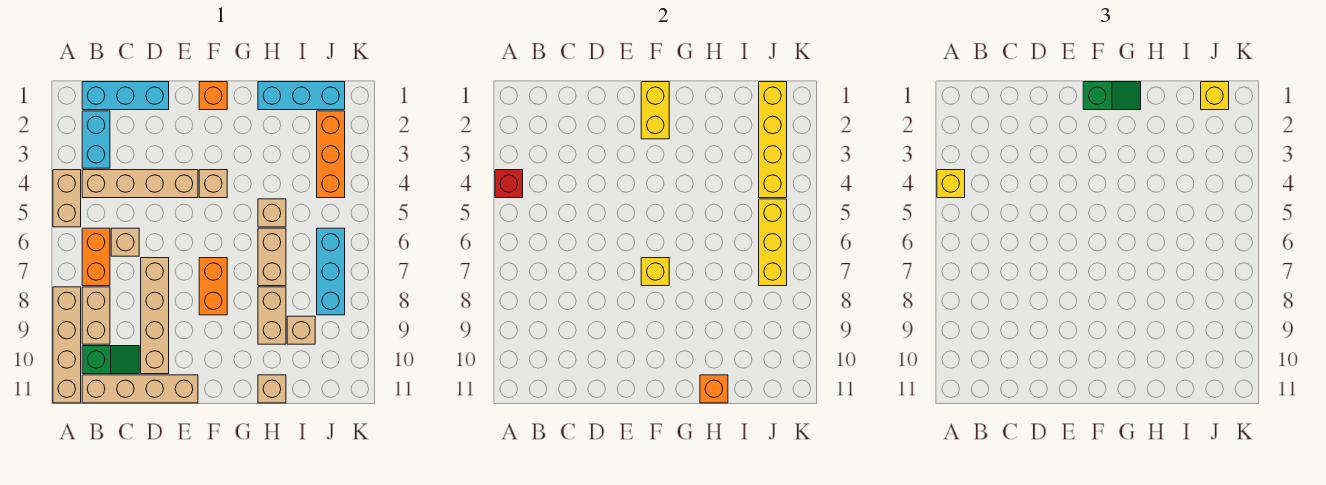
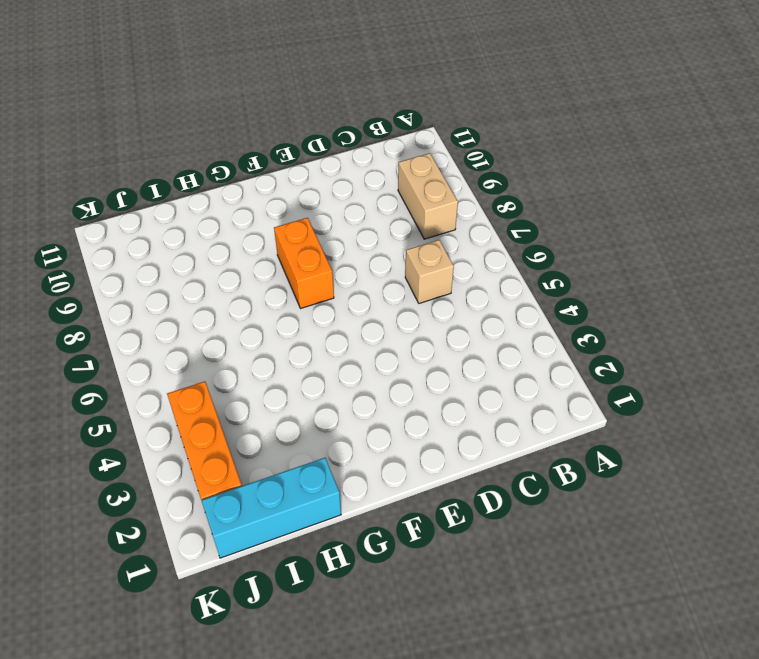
none -> tan brick A4:A5 level 1
none -> tan brick A8:A11 level 1
none -> cyan brick B1:D1 level 1
none -> cyan brick B2:B3 level 1

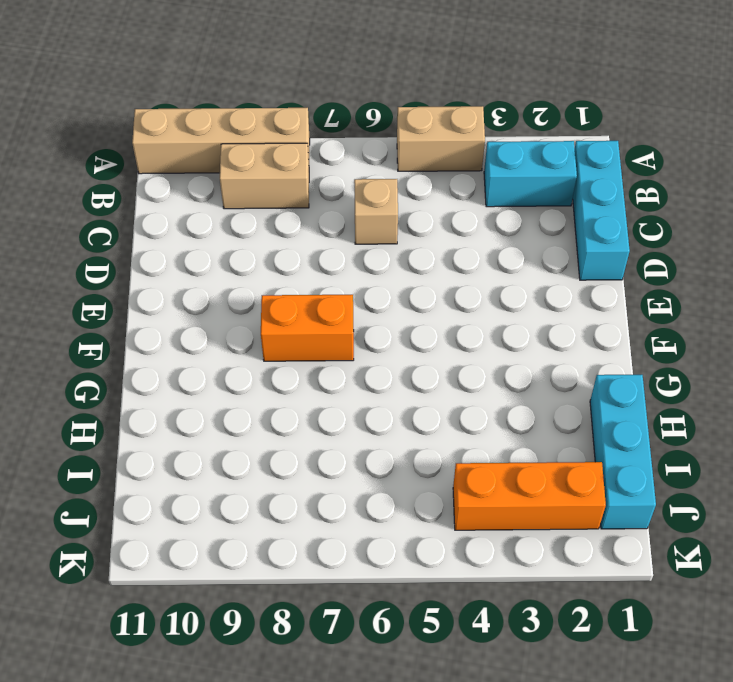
none -> tan brick B4:E4 level 1
none -> orange brick B6:B7 level 1
none -> green slope B10:C10 level 1 top B
none -> tan brick B11:E11 level 1

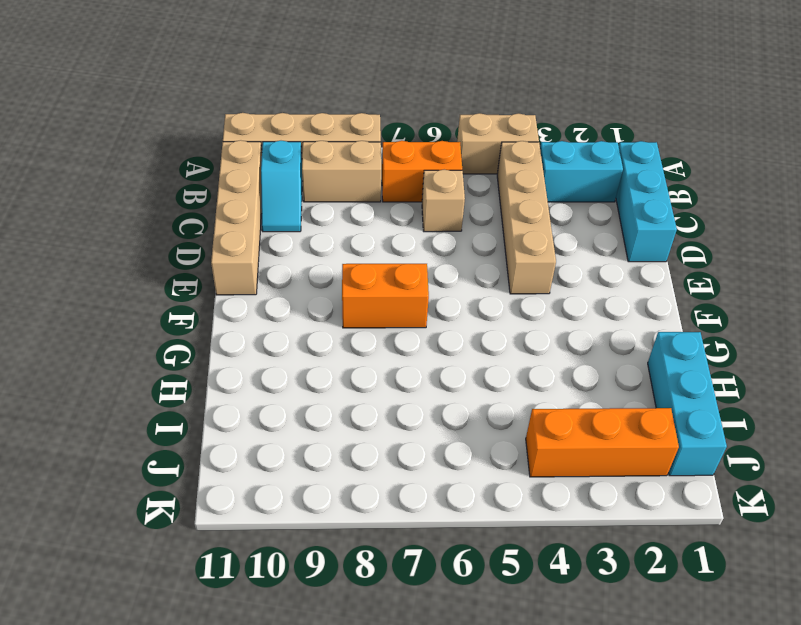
cyan slope B10:C10 level 1 top B -> green slope B10:C10 level 1 top B
none -> tan brick D7:D10 level 1
none -> orange brick F1 level 1
none -> tan brick F4 level 1
none -> tan brick H5 level 1

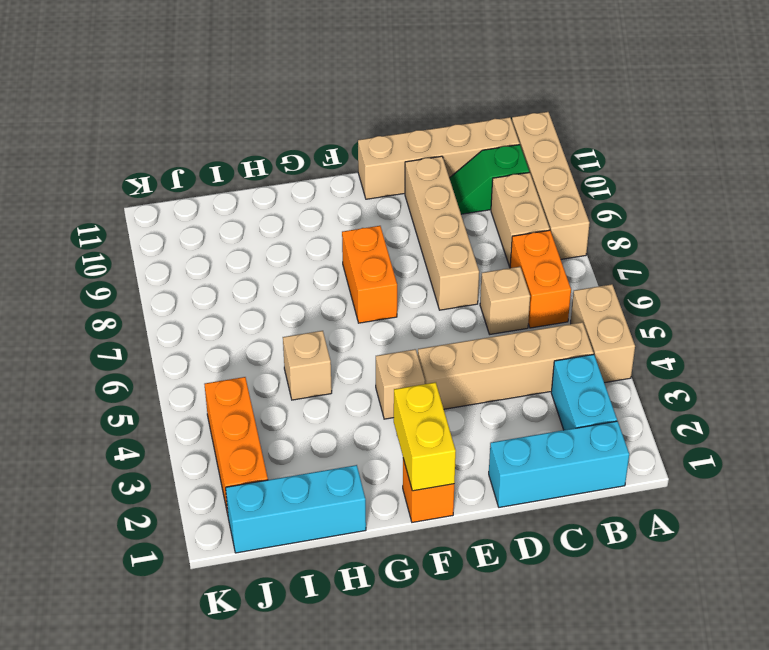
none -> tan brick H6:H7 level 1
none -> tan brick H8:H9 level 1
none -> tan brick H11 level 1
none -> tan brick I9 level 1

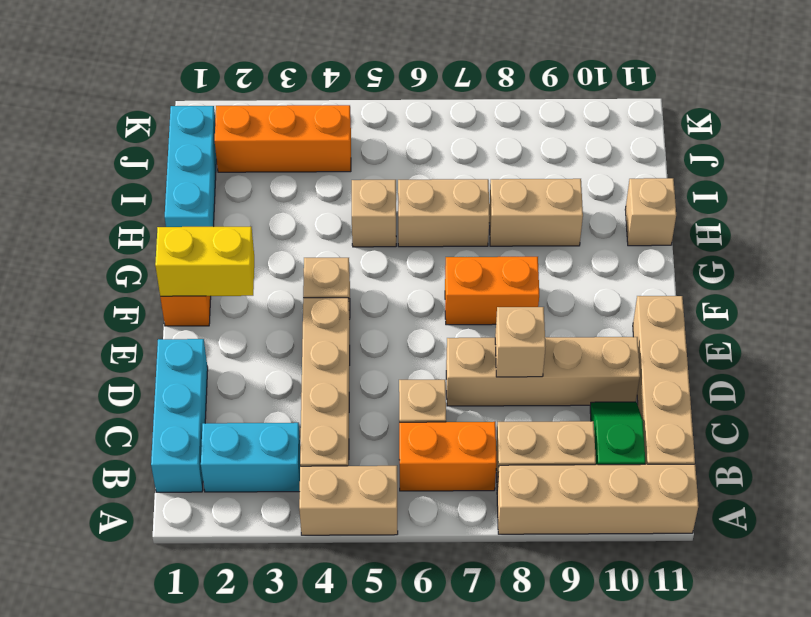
tan brick D8 level 2 -> tan brick I9 level 1
none -> cyan brick J6:J8 level 1
none -> red brick A4 level 2
none -> yellow brick F7 level 2
none -> orange brick H11 level 2

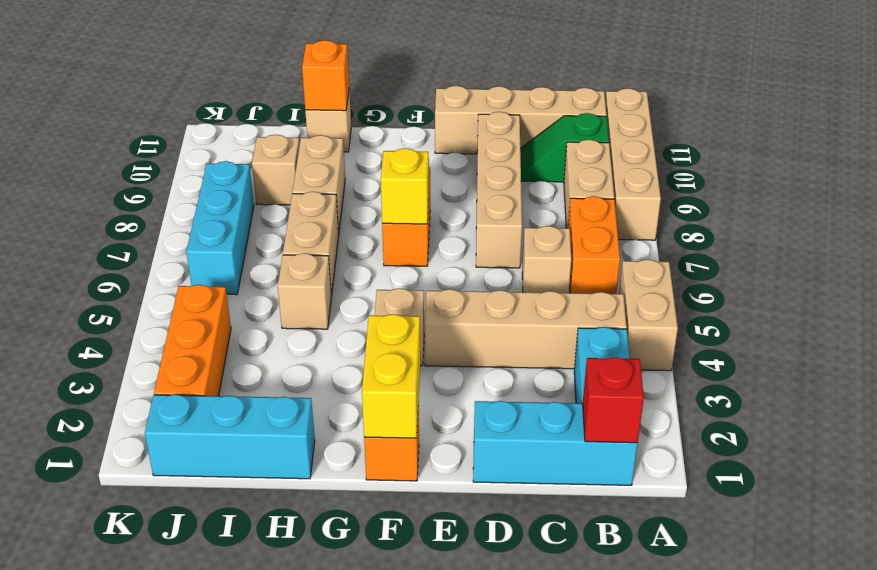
red brick B1 level 2 -> red brick A4 level 2
none -> yellow brick J1:J4 level 2
none -> yellow brick J5:J7 level 2
none -> yellow brick A4 level 3
none -> green slope F1:G1 level 3 top F

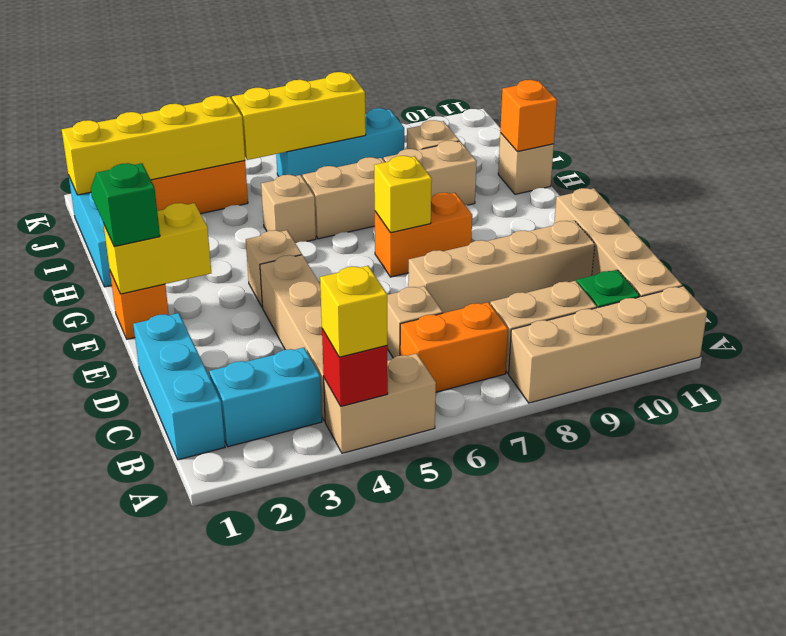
none -> yellow brick J1 level 3

